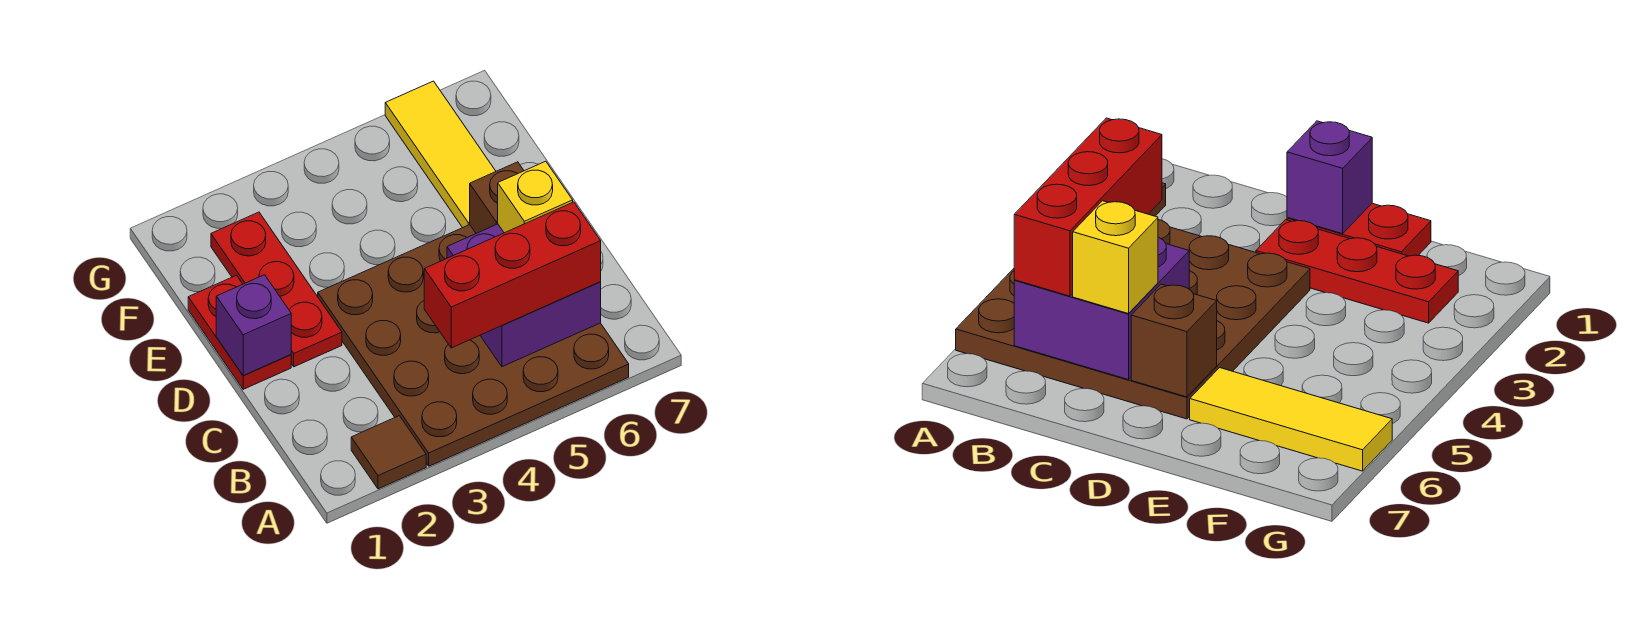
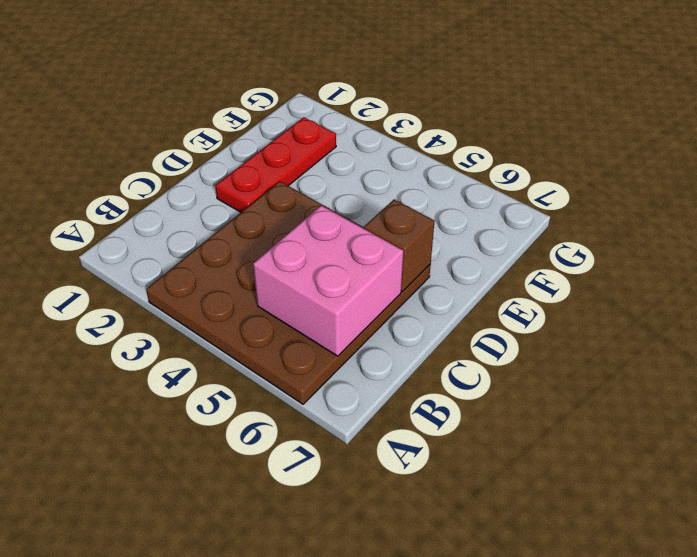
pink brick B5:C6 level 2 -> purple brick B5:C6 level 2
none -> brown tile A2 level 1
none -> red plate D1:E1 level 1

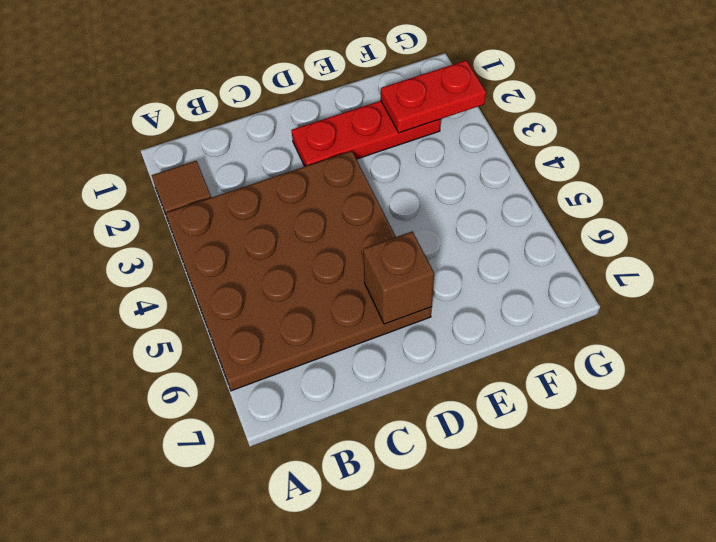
red plate F2:G2 level 2 -> red plate D1:E1 level 1
none -> yellow tile E6:G6 level 1
none -> purple brick B5:C6 level 2

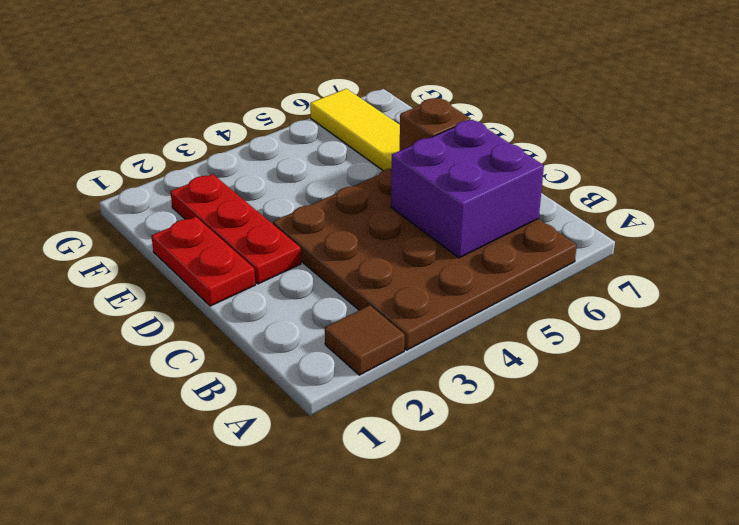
none -> purple brick D1 level 2
none -> red brick B4:B6 level 3

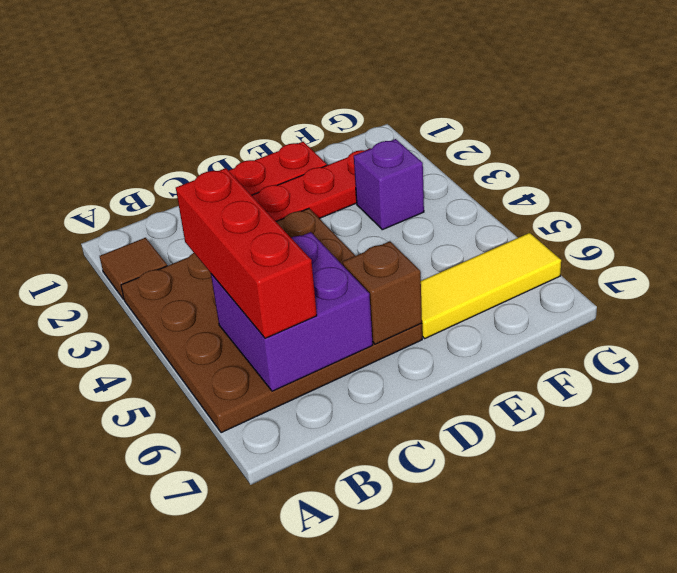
purple brick F3 level 1 -> purple brick D1 level 2
none -> yellow brick C6 level 3

